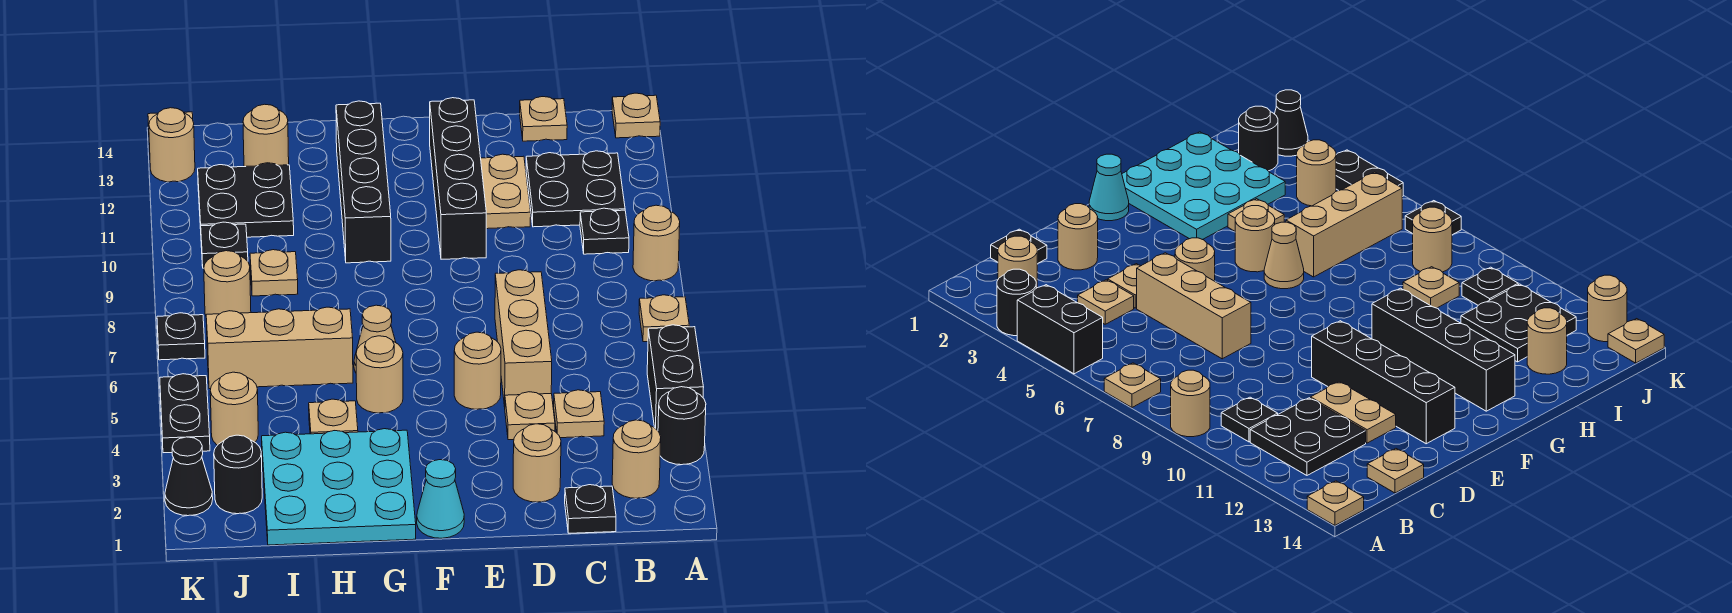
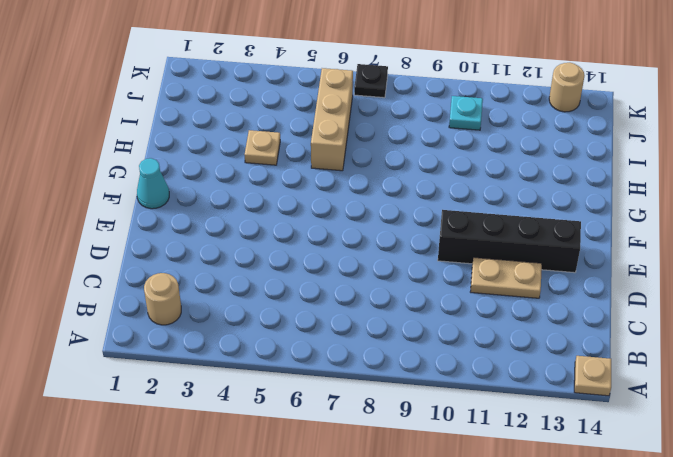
cyan plate J10 level 1 -> black plate J10 level 1
none -> black round brick A3 level 1
none -> black brick A4:A5 level 1
none -> tan plate A7 level 1
none -> tan round brick A9 level 1

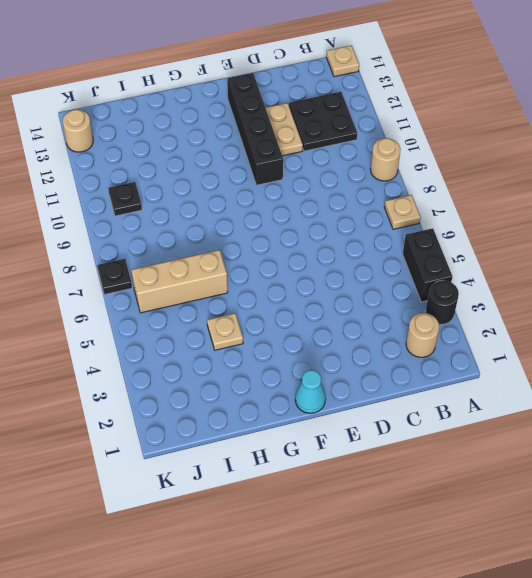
none -> black plate B10 level 1
none -> black plate C1 level 1
none -> tan plate C4 level 1
none -> tan plate C14 level 1

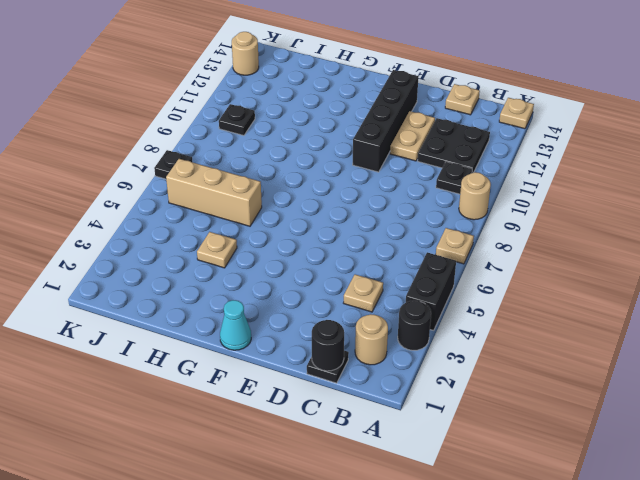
black round brick C1 level 2 -> black round brick J2 level 1
none -> tan round brick D2 level 1
none -> tan plate D4 level 1
none -> tan brick D5:D7 level 1
none -> tan round brick E5 level 1

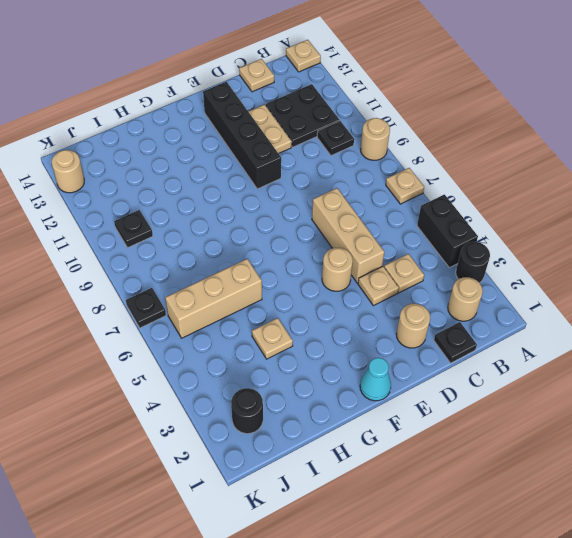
none -> cyan plate G1:I3 level 1
none -> tan round brick G5 level 1
none -> tan cone G6 level 1
none -> black brick G10:G13 level 1

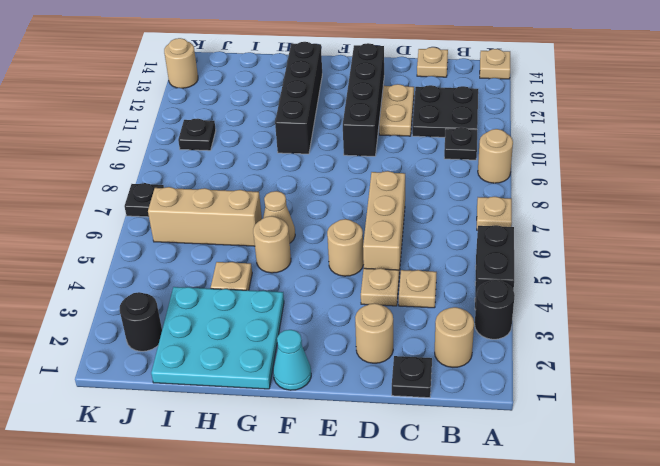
none -> tan plate I9 level 1
none -> black plate I11:J12 level 1
none -> tan round brick I13 level 1
none -> tan round brick J4 level 1

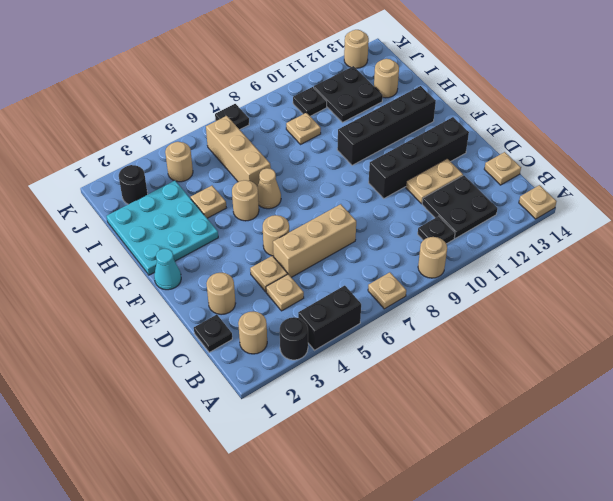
none -> tan round brick J8 level 1
none -> black cone K2 level 1
none -> black plate K4:K5 level 1
none -> tan plate K14 level 1

